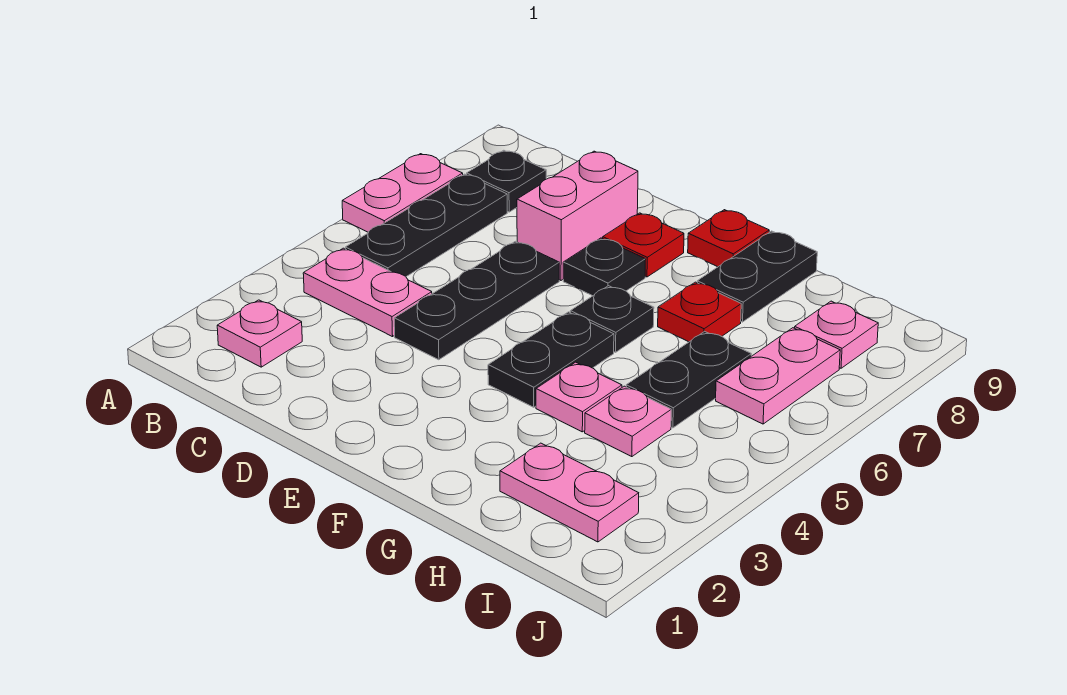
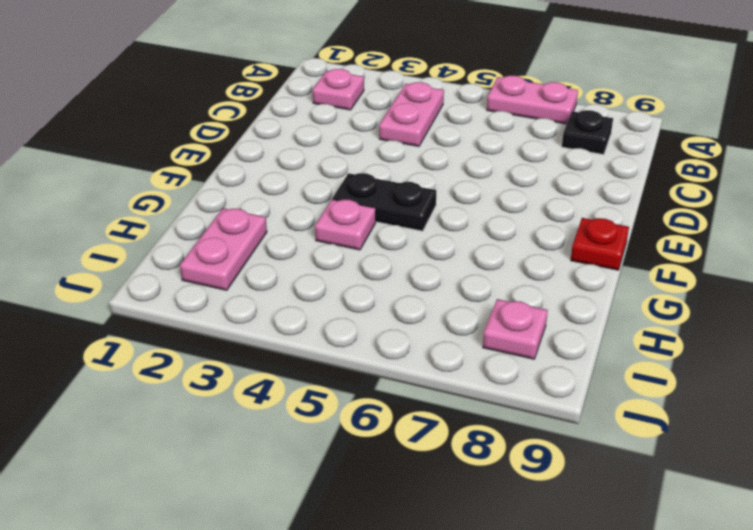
none -> black plate B5:B7 level 1
none -> black plate D4:D6 level 1
none -> pink brick D7:D8 level 1

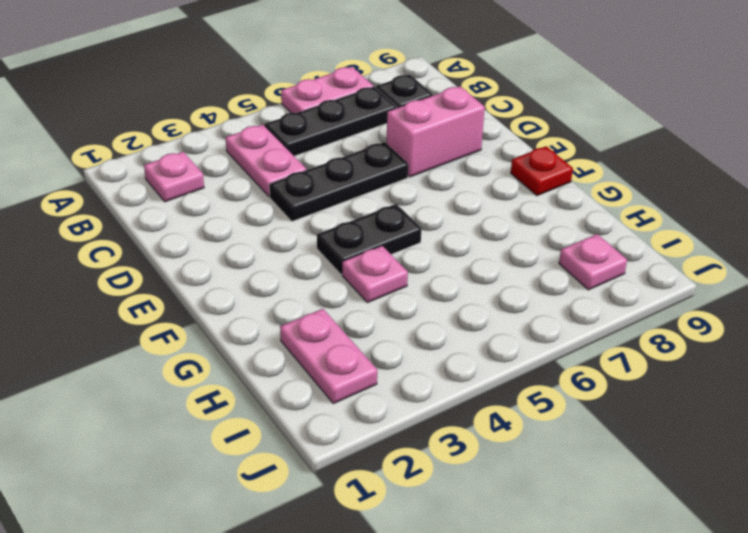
none -> black plate E7 level 1
none -> red plate E8 level 1
none -> black plate F6 level 1

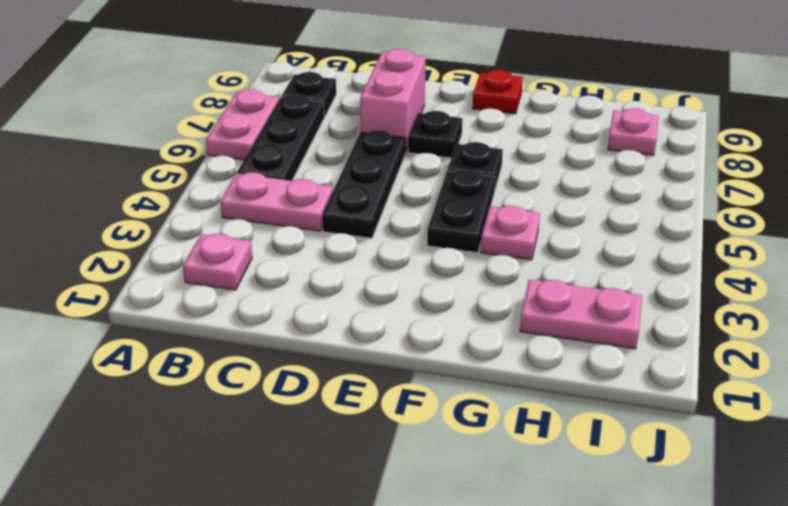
none -> red plate E8 level 1
none -> red plate G7 level 1
none -> black plate G8:G9 level 1

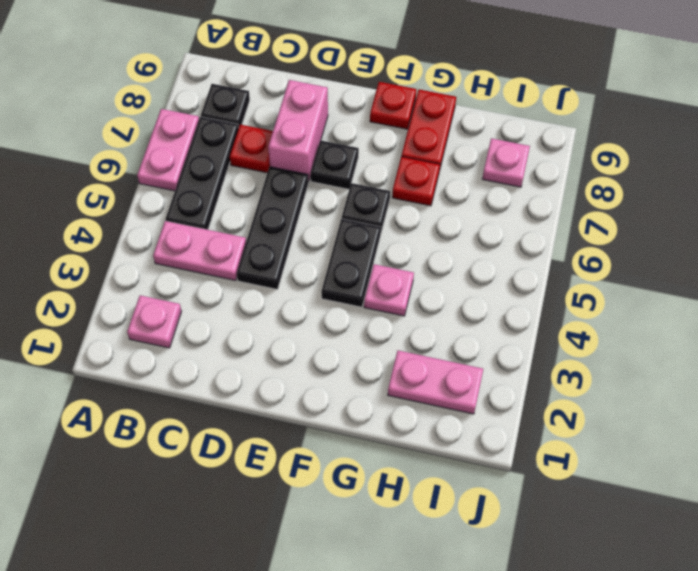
red plate C7 level 1 -> red plate E8 level 1
red plate G8:G9 level 1 -> black plate G8:G9 level 1
none -> pink plate H4 level 1
none -> black plate H5:H6 level 1
none -> pink plate I6:I7 level 1

